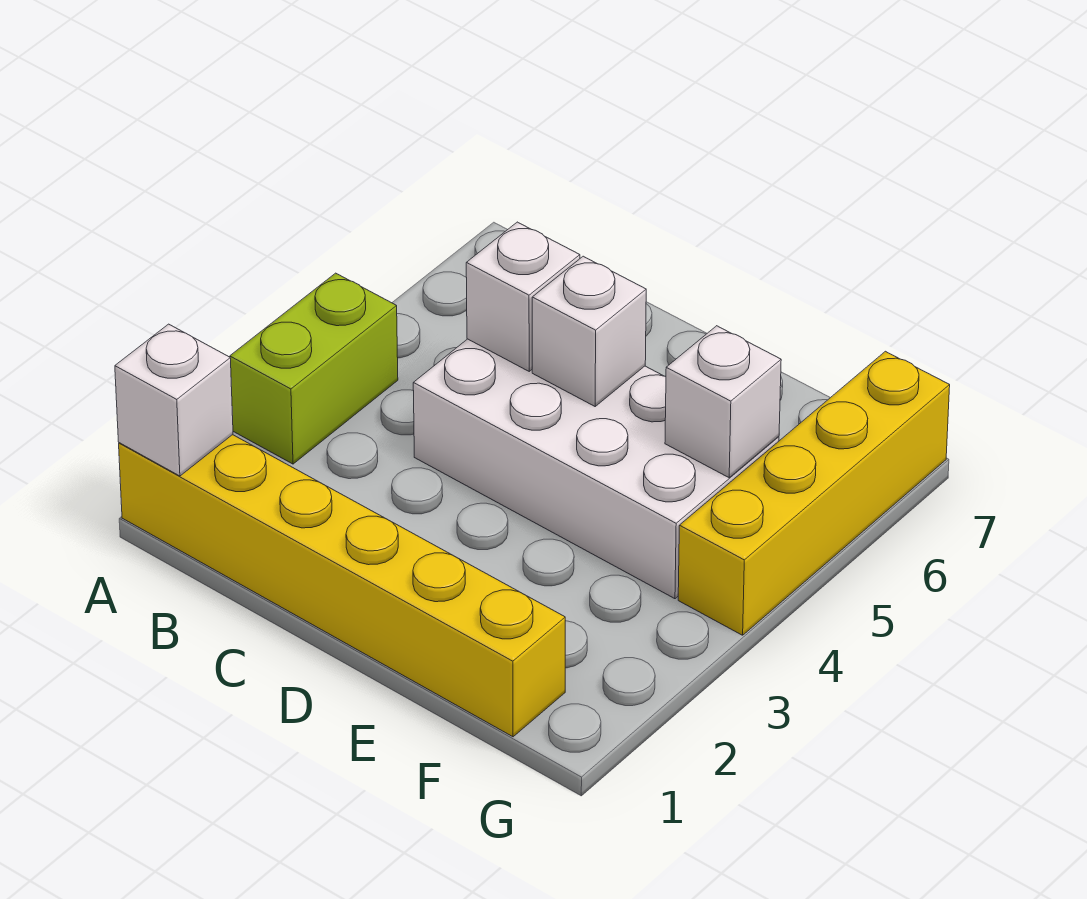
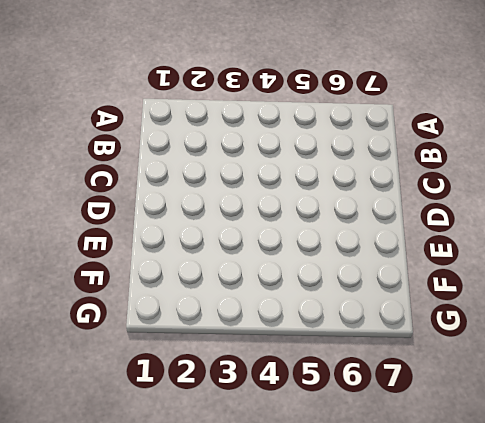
none -> yellow brick A1:F1 level 1
none -> lime brick A3:A4 level 1

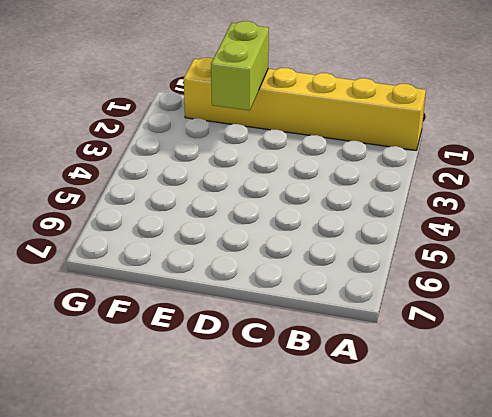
lime brick E1:E2 level 2 -> lime brick A3:A4 level 1
none -> white brick C4:F5 level 1
none -> yellow brick G4:G7 level 1

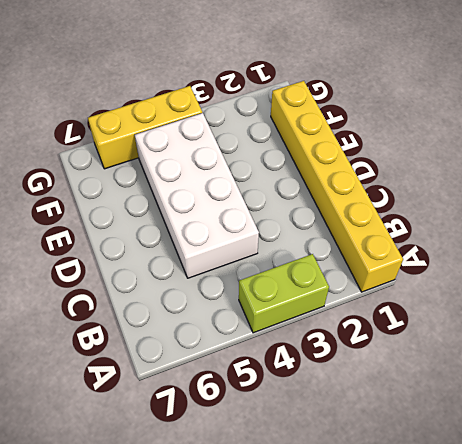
yellow brick G4:G6 level 1 -> yellow brick G4:G7 level 1
none -> white brick A1 level 2
none -> white brick C5 level 2

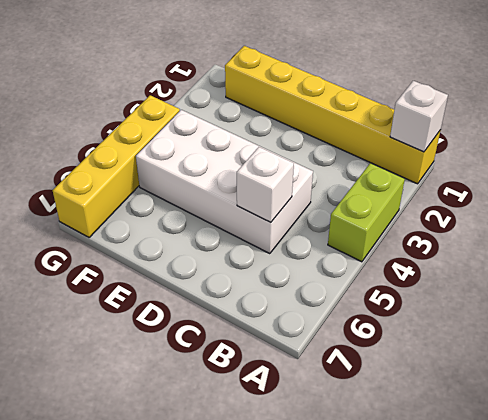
none -> white brick D5 level 2
none -> white brick F5 level 2

